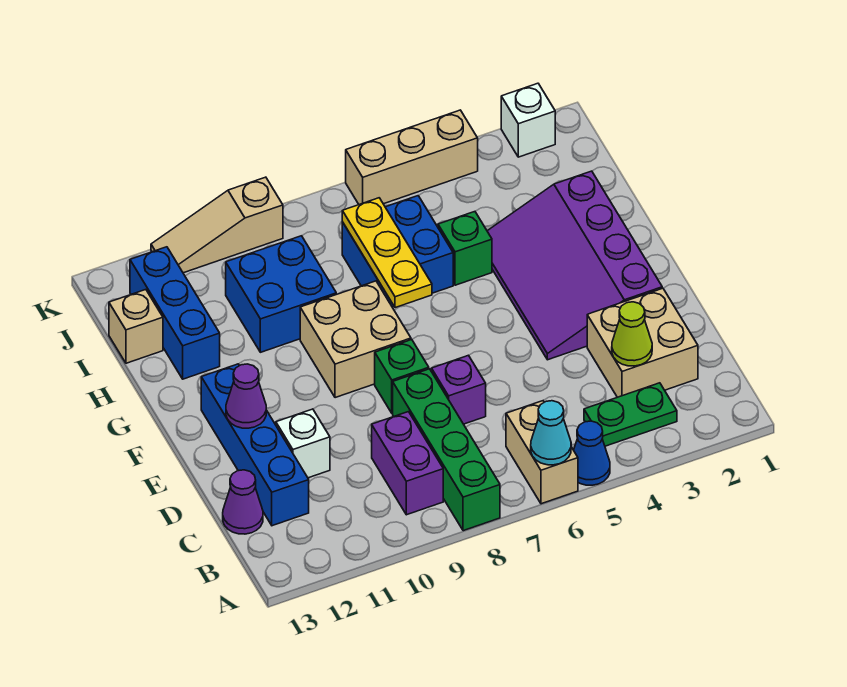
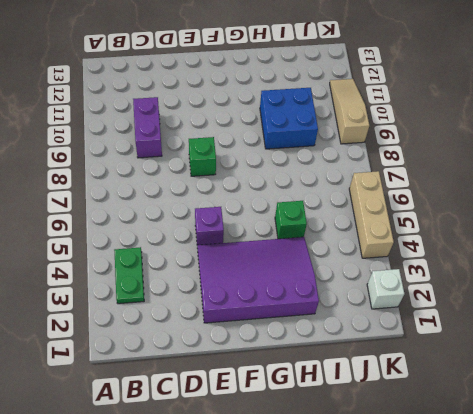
purple brick C9:C10 level 1 -> purple brick B9:C9 level 1
purple brick E5 level 1 -> purple brick D7 level 1
none -> blue cone A5 level 1
none -> tan brick A6:B6 level 1
none -> green brick A8:D8 level 1

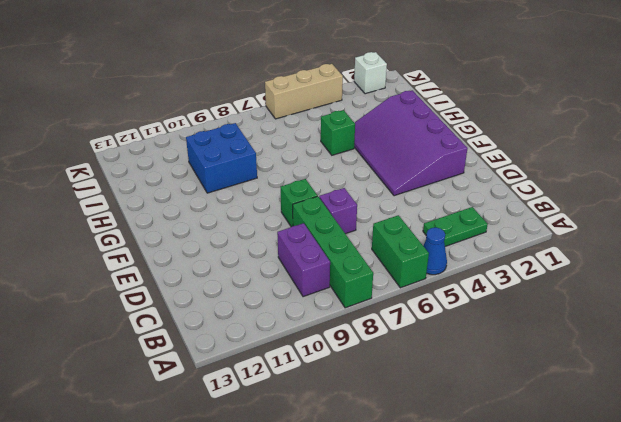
green brick A6:B6 level 1 -> tan brick A6:B6 level 1
none -> tan brick C2:D3 level 1
none -> blue brick C12:F12 level 1
none -> purple cone C13 level 1

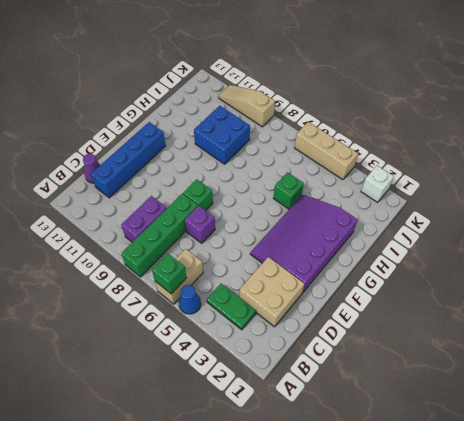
green brick A6 level 2 -> cyan cone A6 level 2
none -> white brick D11 level 1
none -> tan brick F8:G9 level 1
none -> blue brick H6:I7 level 1

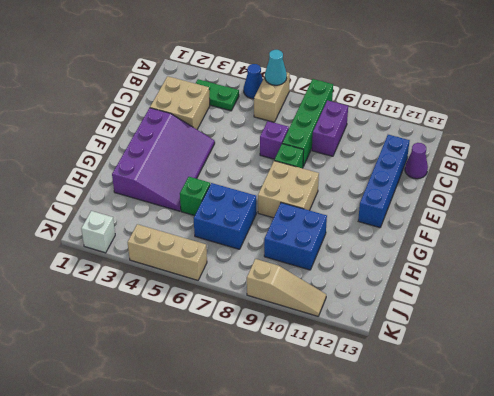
none -> white brick D11 level 1
none -> blue brick H12:J12 level 1
none -> tan brick I13 level 1

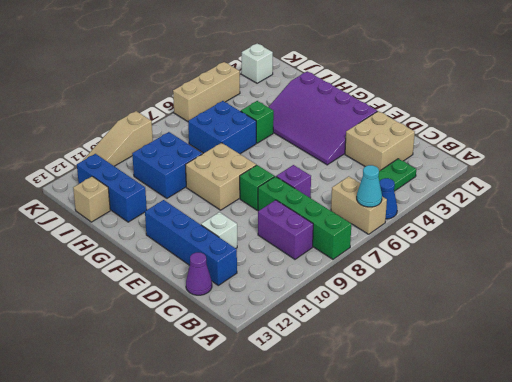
none -> lime cone C3 level 2
none -> purple cone E12 level 2
none -> yellow plate G7:I7 level 2

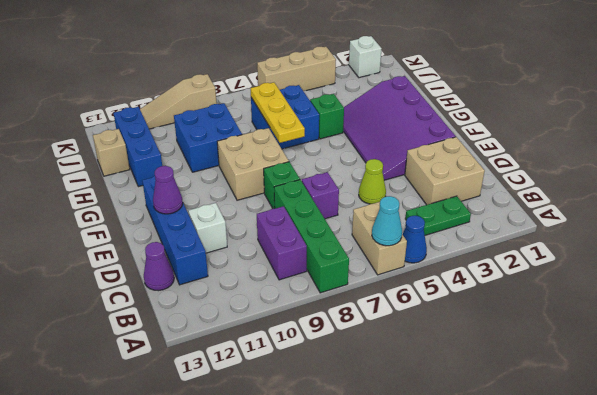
lime cone D5 level 1 -> lime cone C3 level 2

